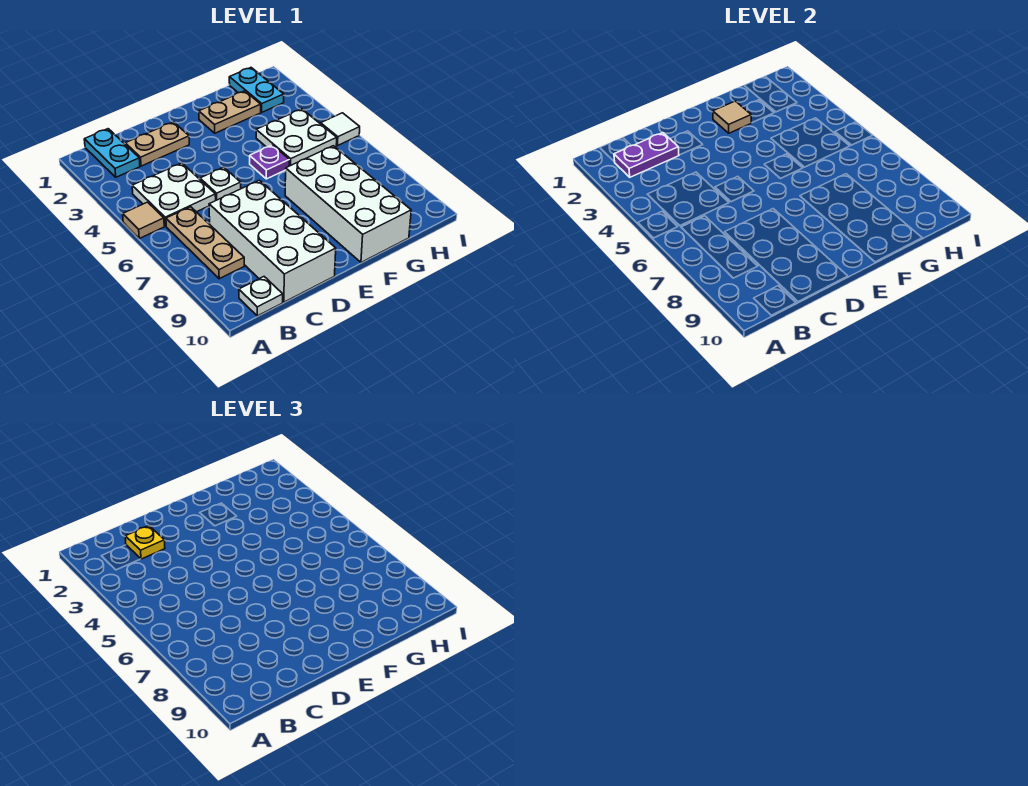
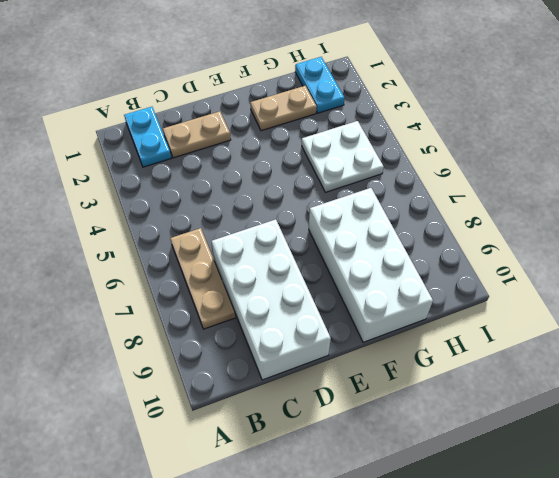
none -> tan tile A5 level 1
none -> white plate B4:C5 level 1
none -> white plate B10 level 1

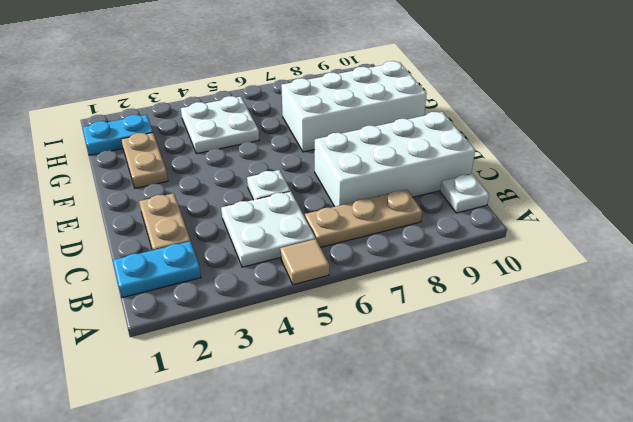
none -> purple plate F5 level 1
none -> white tile I5 level 1
none -> purple plate B2:C2 level 2

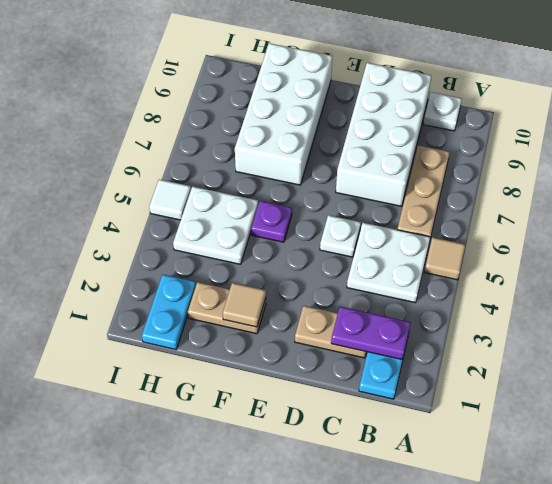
none -> yellow plate C2 level 3

